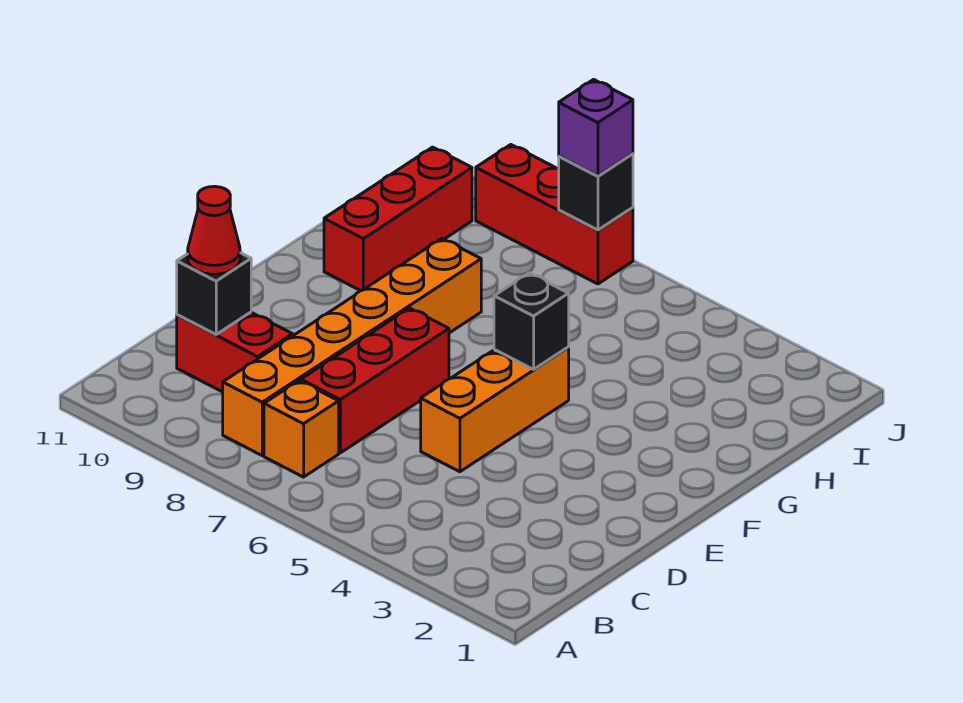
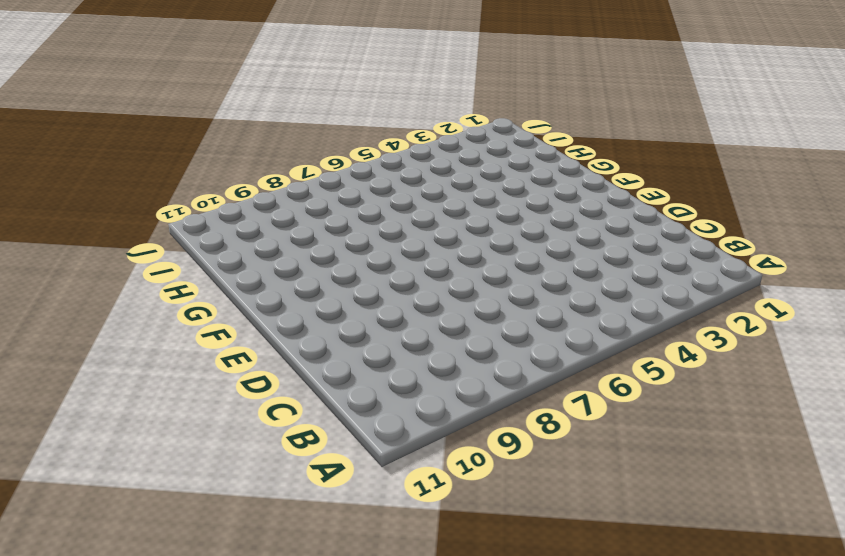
none -> orange brick B7 level 1
none -> orange brick B8:G8 level 1
none -> red brick C7:E7 level 1

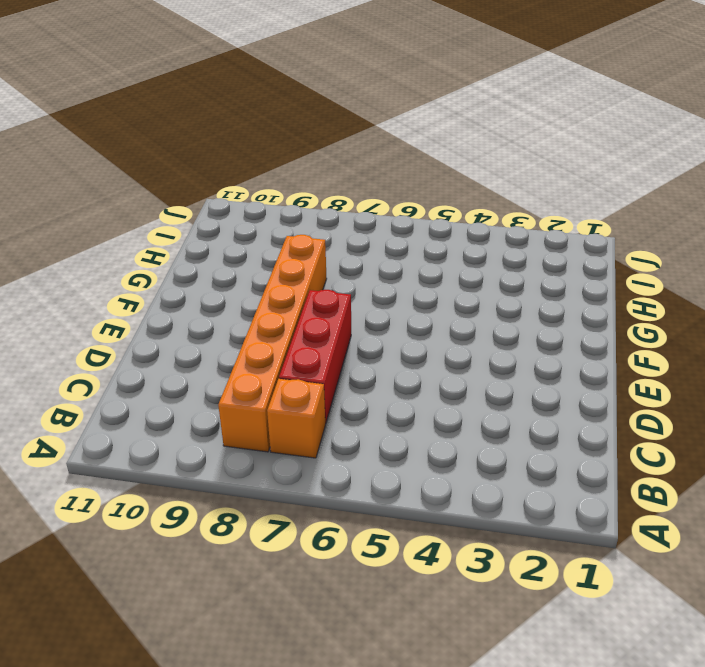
none -> red brick C9:C10 level 1
none -> orange brick D5:F5 level 1
none -> red brick G10:I10 level 1

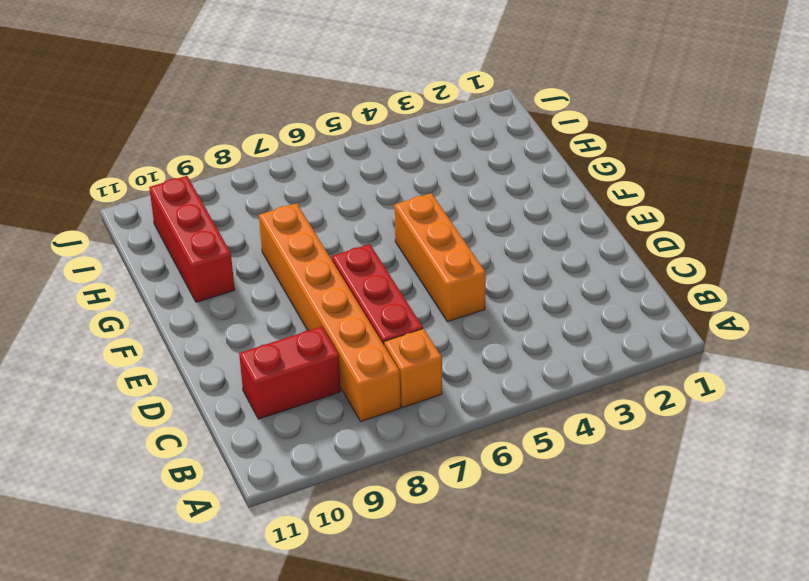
none -> red brick J7:J9 level 1
none -> black brick C10 level 2
none -> black brick F5 level 2

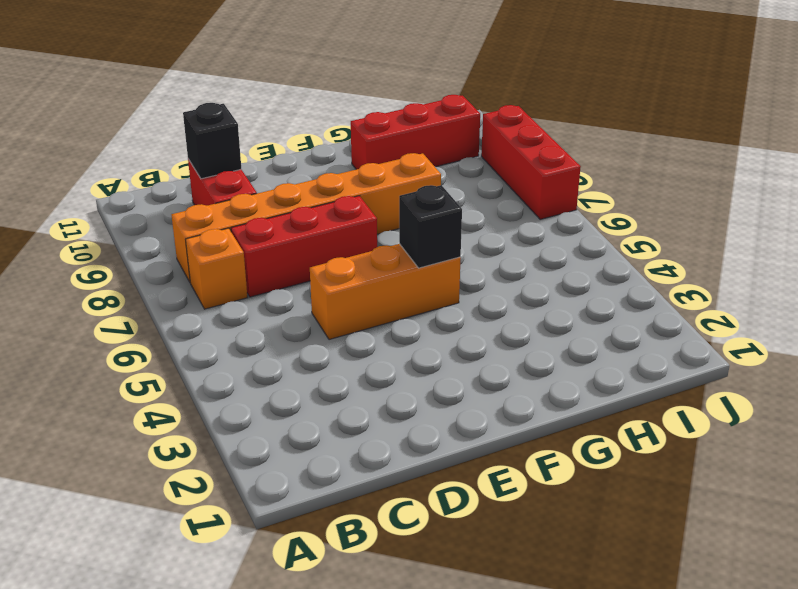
none -> black brick J7 level 2
none -> red cone C10 level 3
none -> purple brick J7 level 3

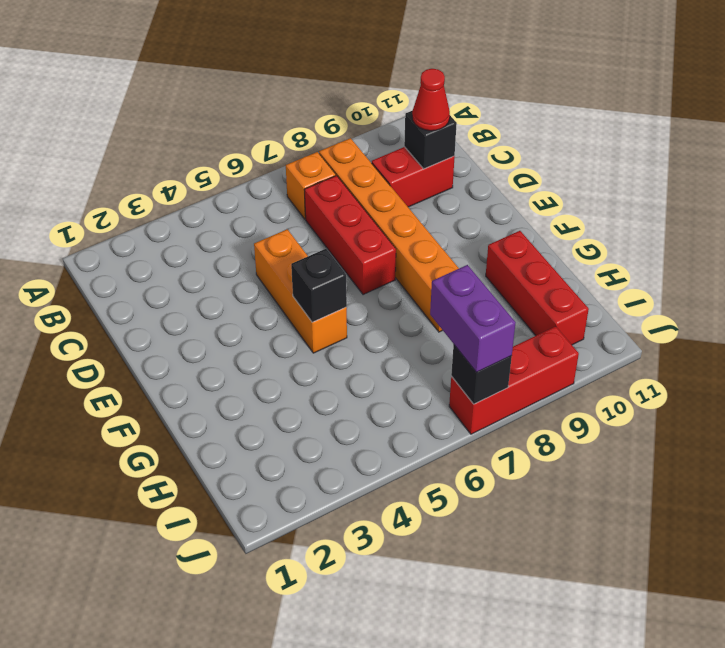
purple brick I7:J7 level 3 -> purple brick J7 level 3

